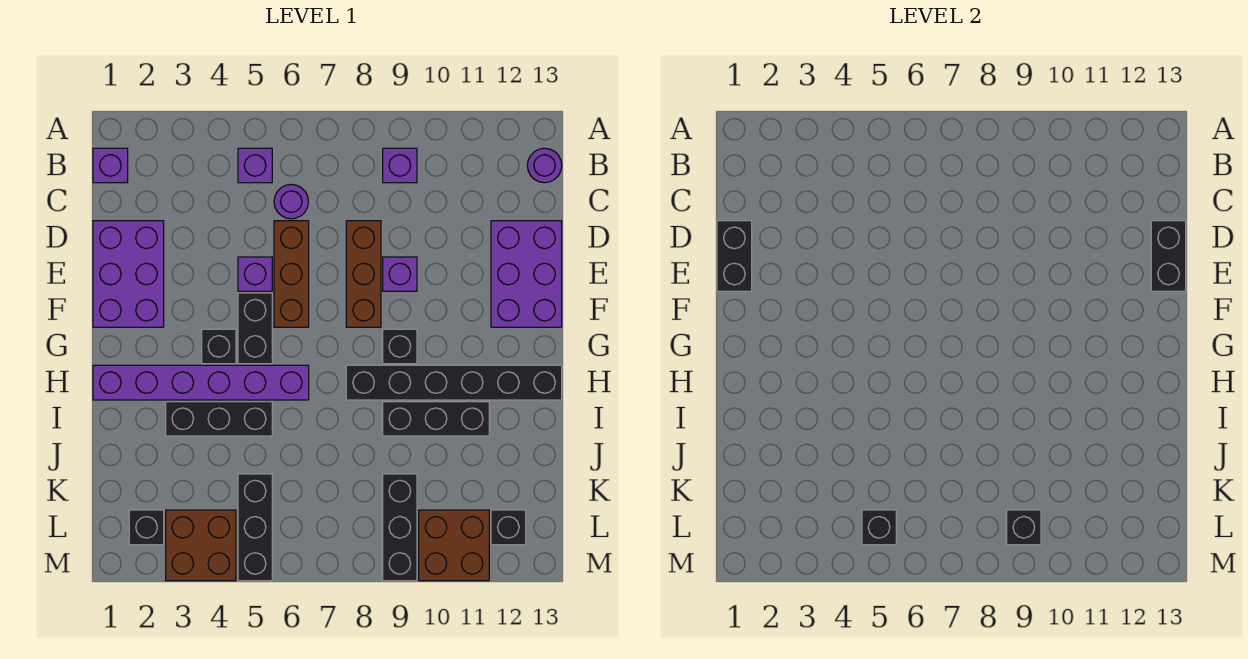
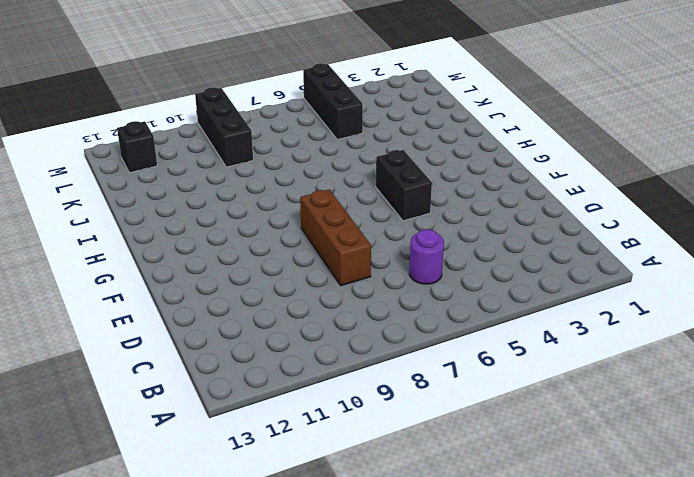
none -> purple brick B1 level 1
none -> purple brick B5 level 1
none -> purple brick B9 level 1

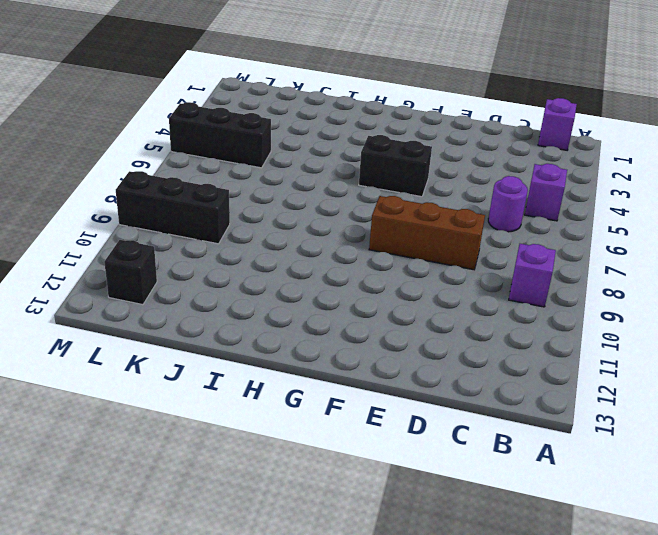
none -> purple round brick B13 level 1
none -> purple brick D1:F2 level 1
none -> brown brick D6:F6 level 1

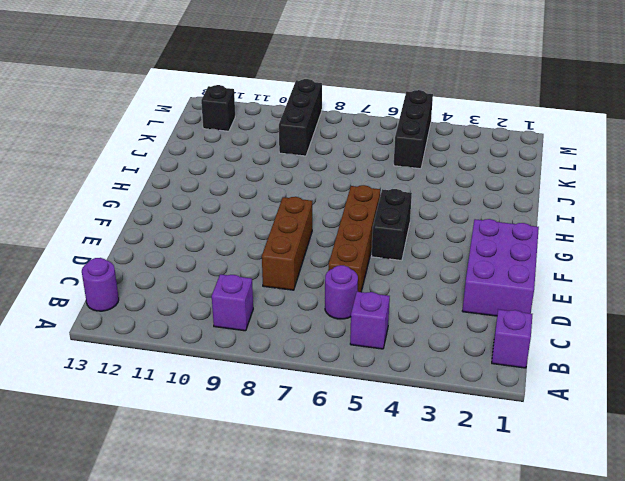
brown brick D6:G6 level 1 -> brown brick D6:F6 level 1
none -> purple brick D12:F13 level 1
none -> purple brick E5 level 1
none -> purple brick E9 level 1

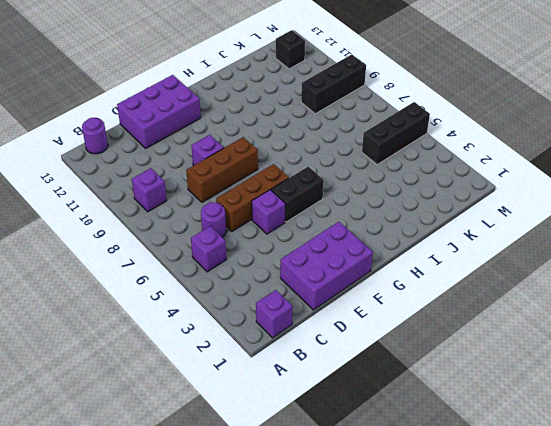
none -> black brick G4 level 1
none -> black brick G9 level 1
none -> purple brick H1:H6 level 1

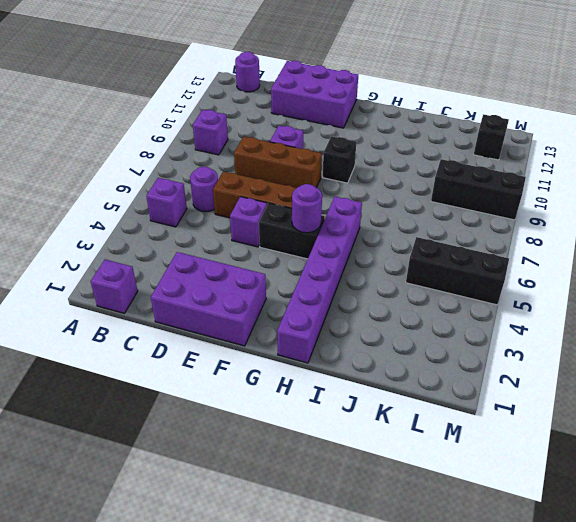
purple round brick G5 level 2 -> none
none -> black brick G4 level 1
none -> black brick H8:H13 level 1
none -> black brick I3:I5 level 1

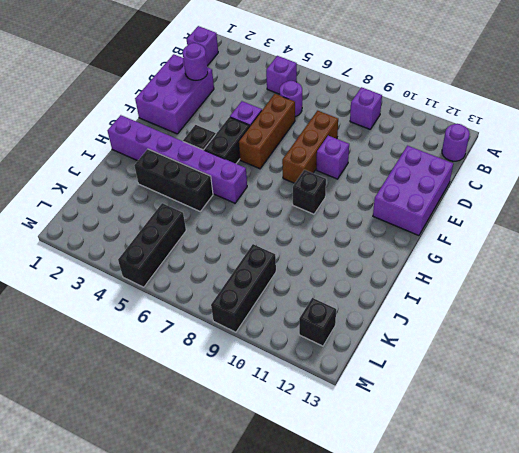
purple round brick D2 level 2 -> none
none -> black brick H8:H13 level 1
none -> black brick I9:I11 level 1
none -> black brick L2 level 1

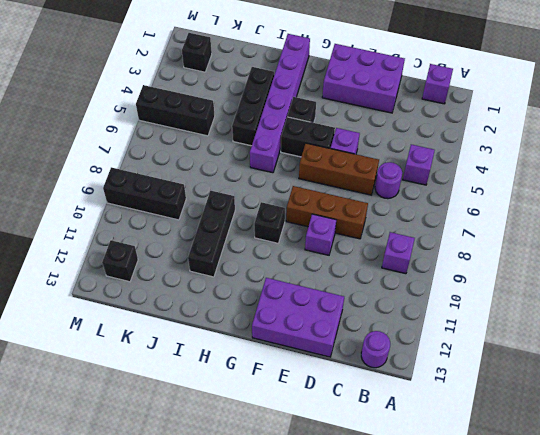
none -> black brick H8:H13 level 1
none -> brown brick L3:M4 level 1
none -> brown brick L10:M11 level 1

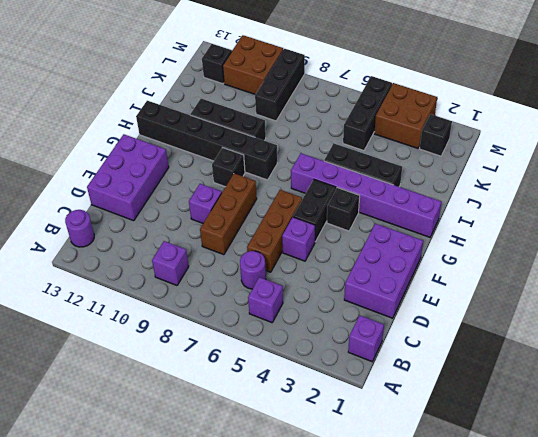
none -> black brick D1:E1 level 2
none -> black brick D13:E13 level 2
none -> black brick L5 level 2

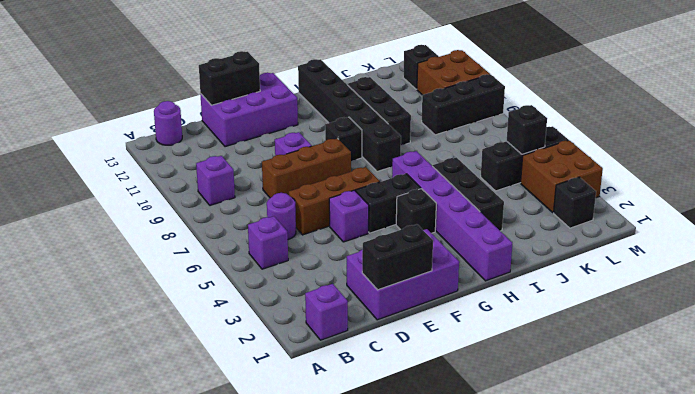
none -> black brick L9 level 2

